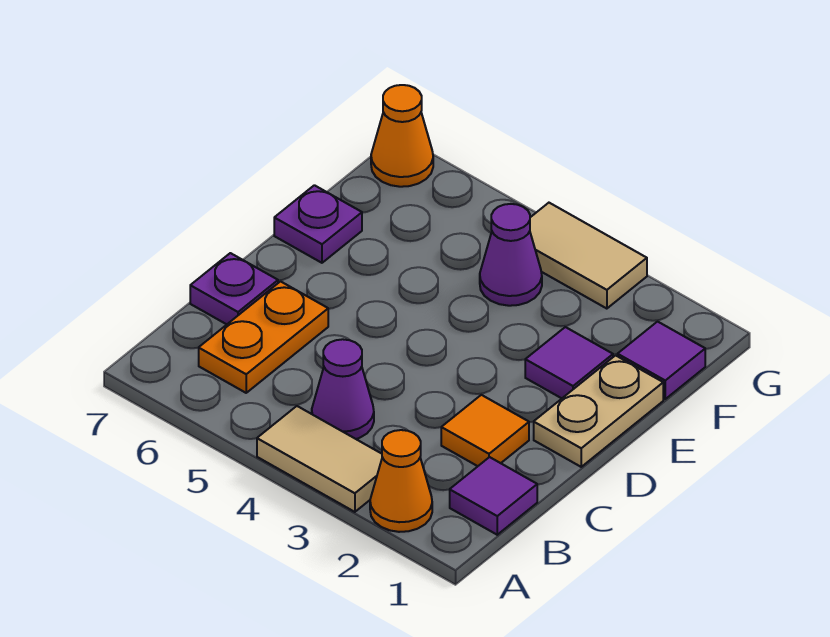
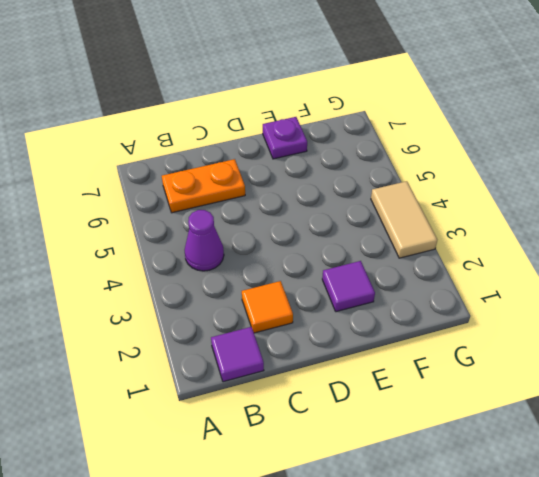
none -> orange cone A2 level 1
none -> tan tile A3:A4 level 1
none -> purple plate C7 level 1

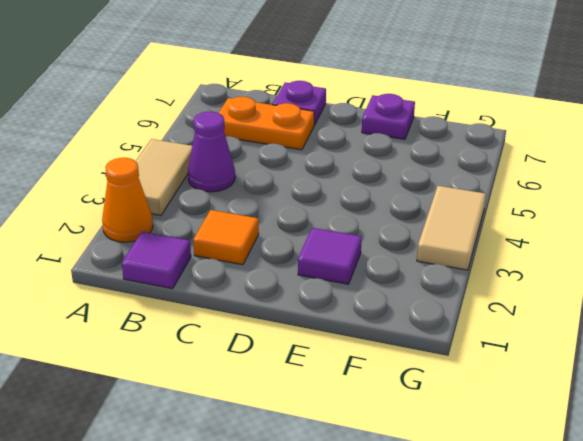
none -> tan plate D1:E1 level 1
none -> purple tile F1 level 1
none -> purple cone F4 level 1

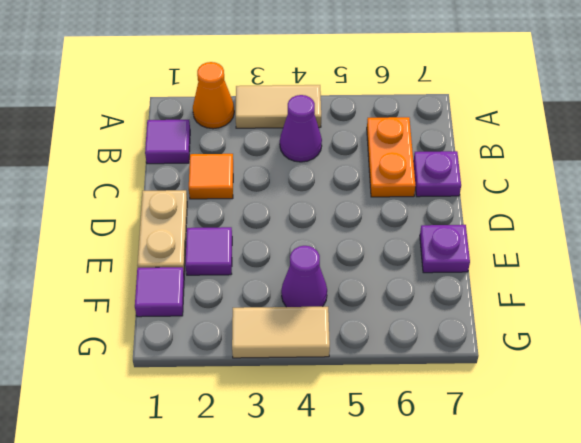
none -> orange cone G7 level 1

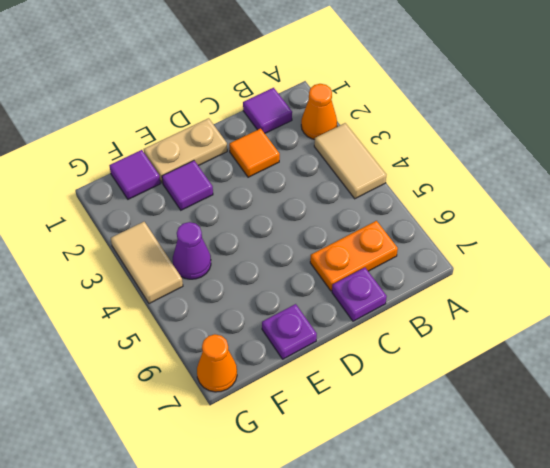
none -> purple cone B4 level 1

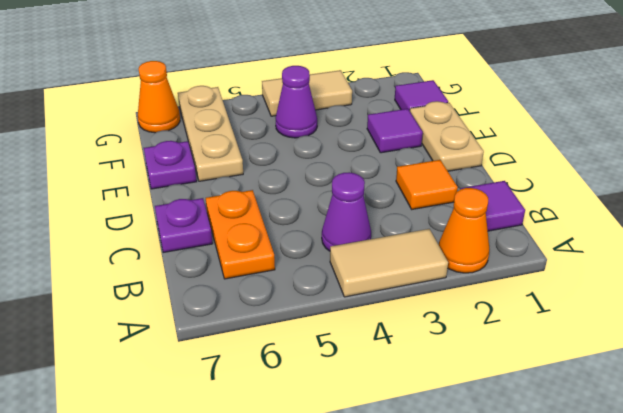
tan plate E6:G6 level 1 -> none

